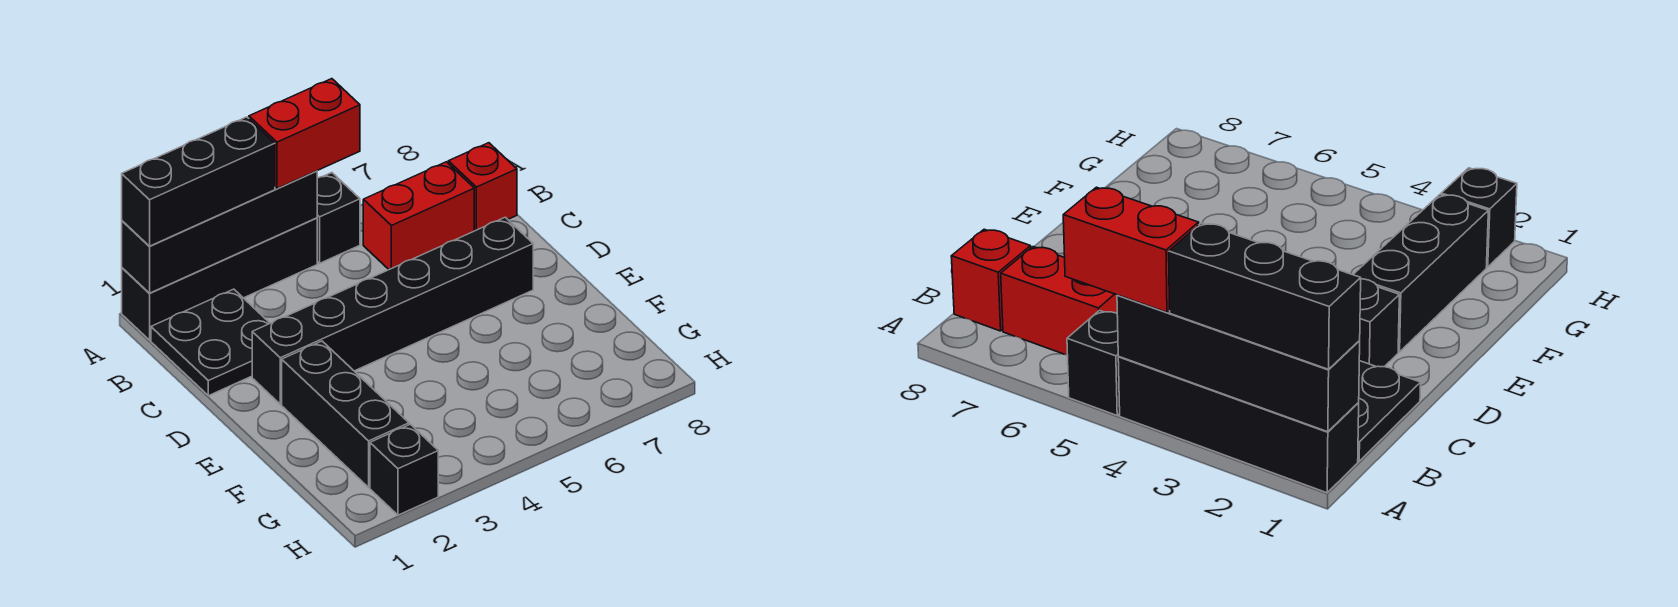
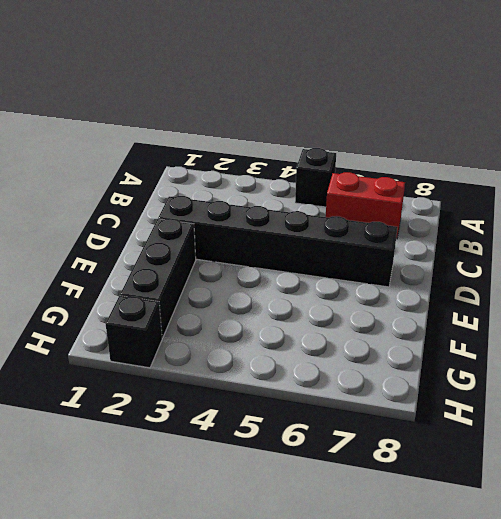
none -> black brick A1:A4 level 1
none -> black plate B1:C2 level 1

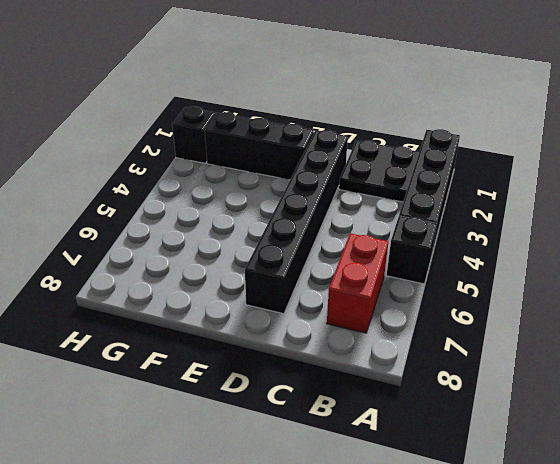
none -> red brick B8 level 1
none -> black brick A1:A4 level 2

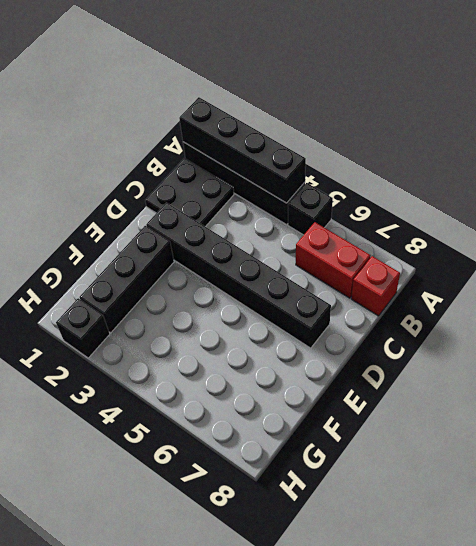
none -> black brick A1:A3 level 3
none -> red brick A4:A5 level 3

